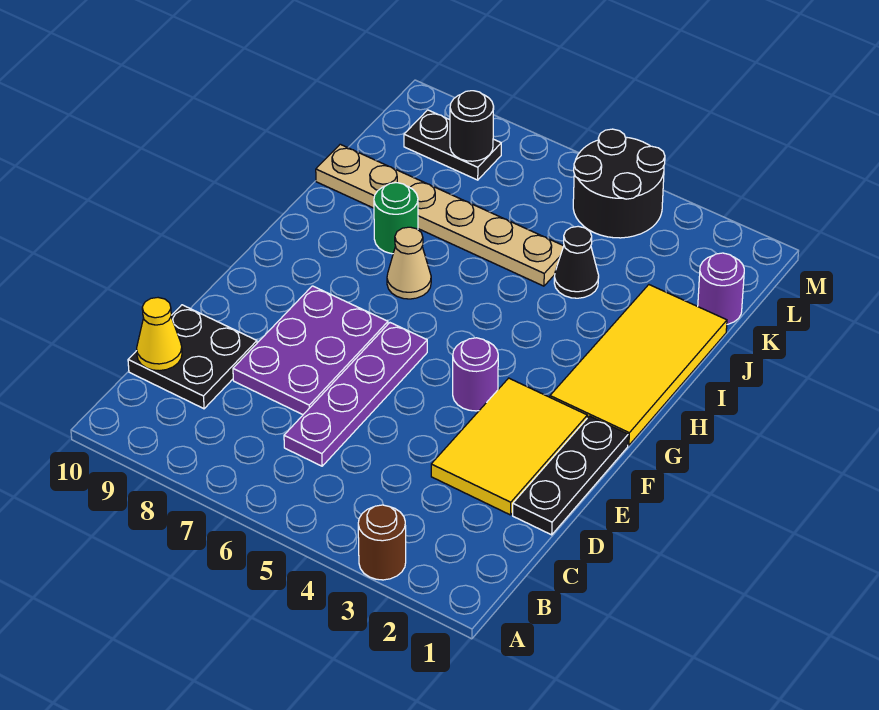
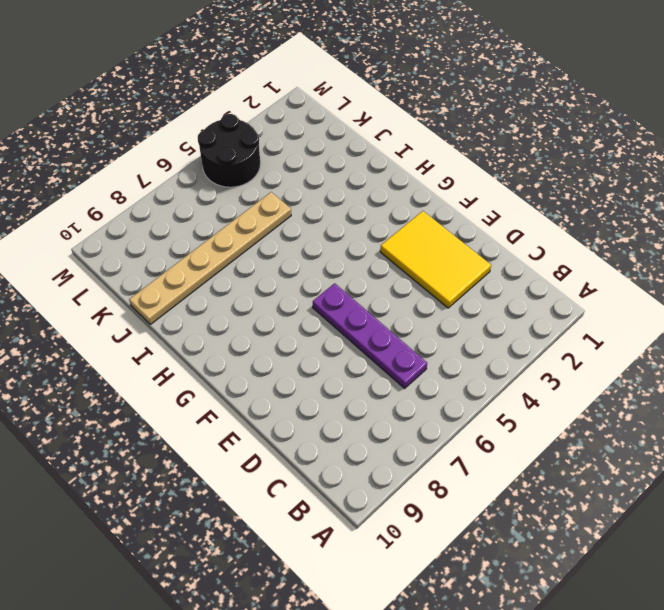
none -> brown round brick A3 level 1
none -> black plate C9:D10 level 1
none -> black plate D1:F1 level 1

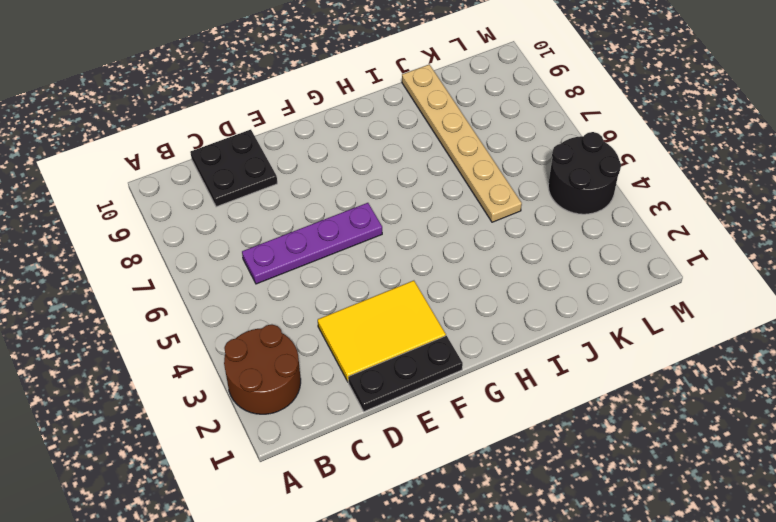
brown round brick A2:B3 level 1 -> brown round brick A3 level 1
none -> purple plate D7:F8 level 1
none -> purple round brick F4 level 1
none -> yellow tile G1:J2 level 1

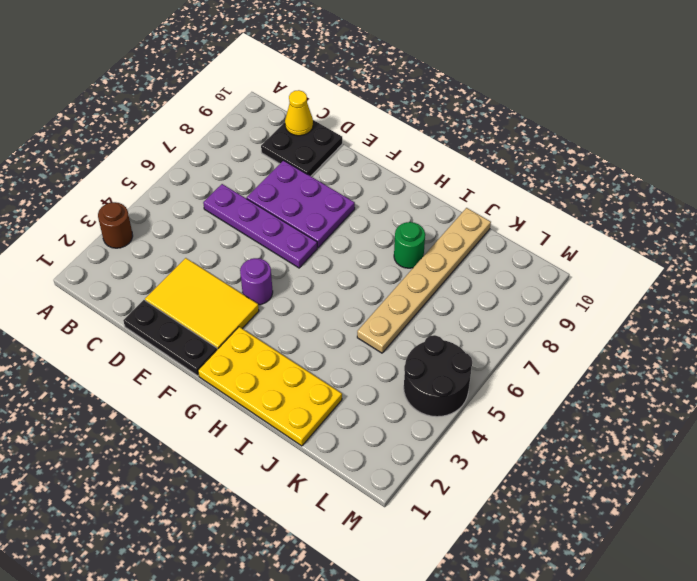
yellow plate G1:J2 level 1 -> yellow tile G1:J2 level 1
none -> tan cone H7 level 1
none -> black cone J4 level 1
none -> purple round brick K1 level 1

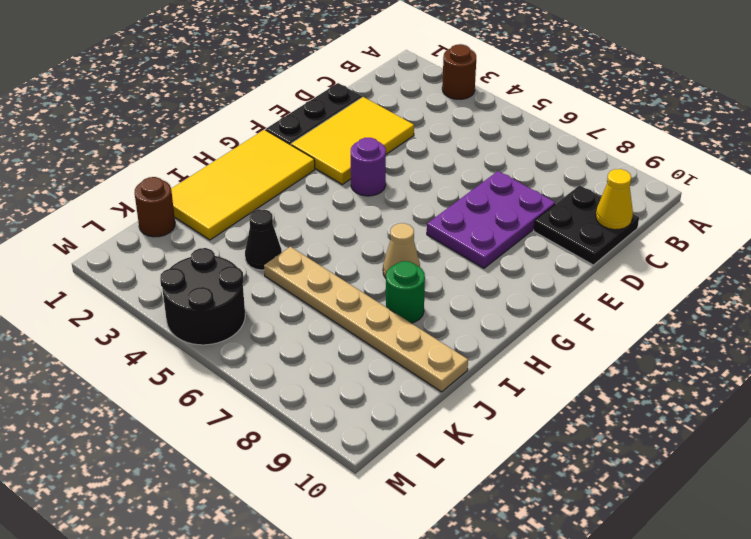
brown round brick K1 level 1 -> purple round brick K1 level 1
none -> purple plate C6:F6 level 1
none -> black plate L8:L9 level 1
none -> black round brick L8 level 2

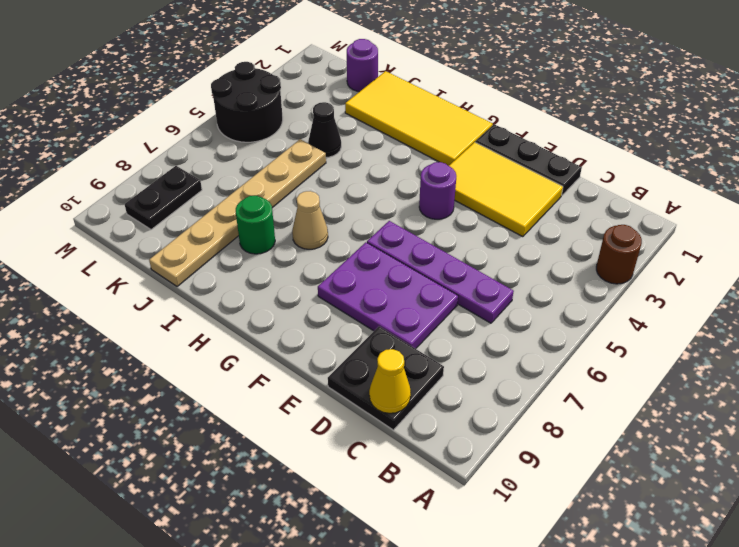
none -> black round brick L8 level 2

